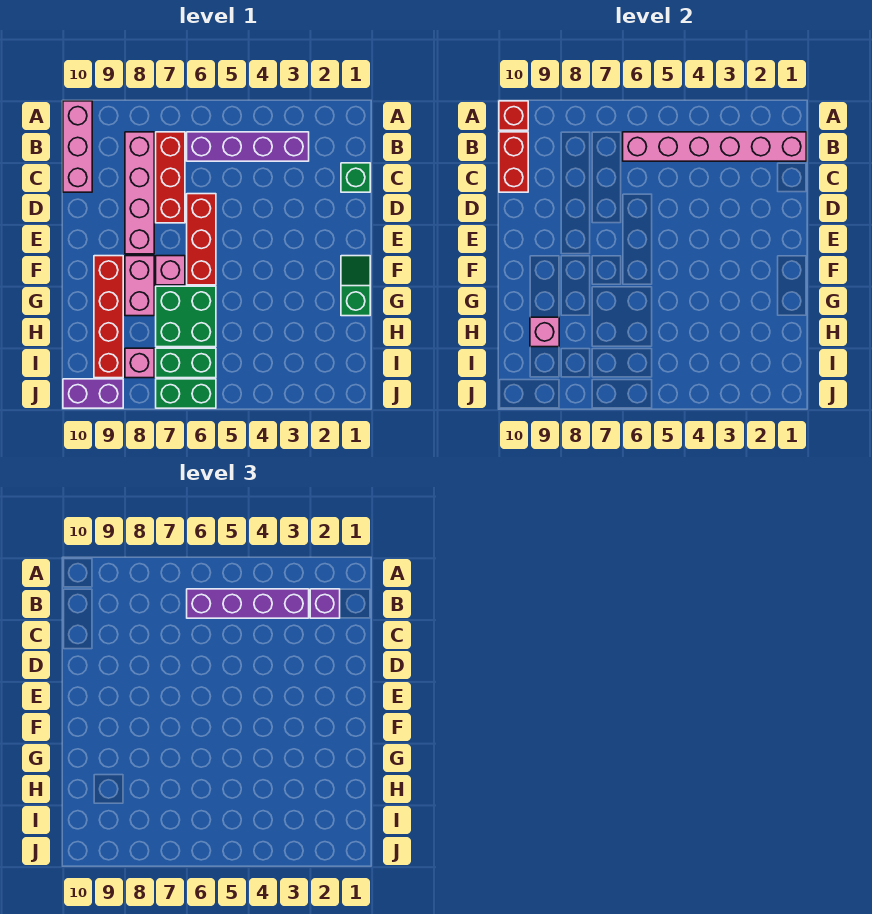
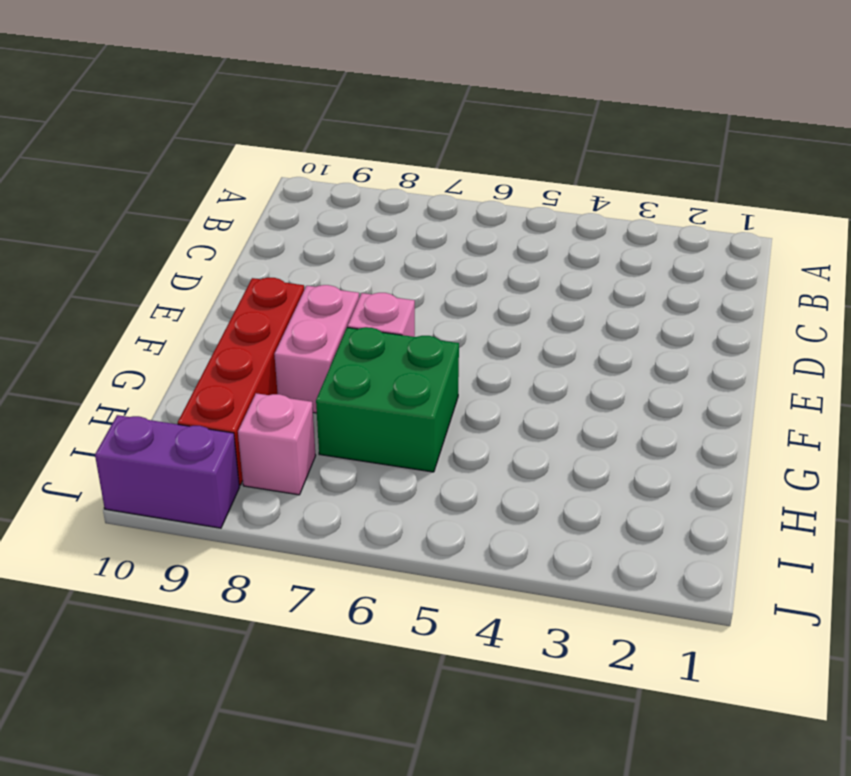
none -> pink brick A10:C10 level 1
none -> purple brick B3:B6 level 1
none -> red brick B7:D7 level 1

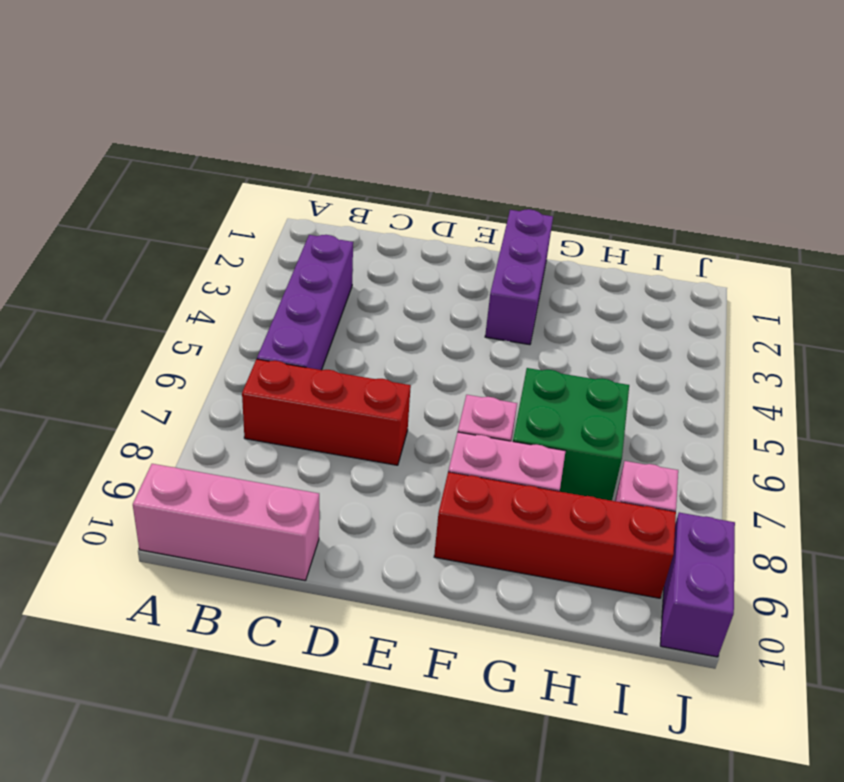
purple brick F1:F3 level 1 -> green slope F1:G1 level 1 top G
none -> pink brick B8:E8 level 1
none -> green brick C1 level 1
none -> red brick D6:F6 level 1

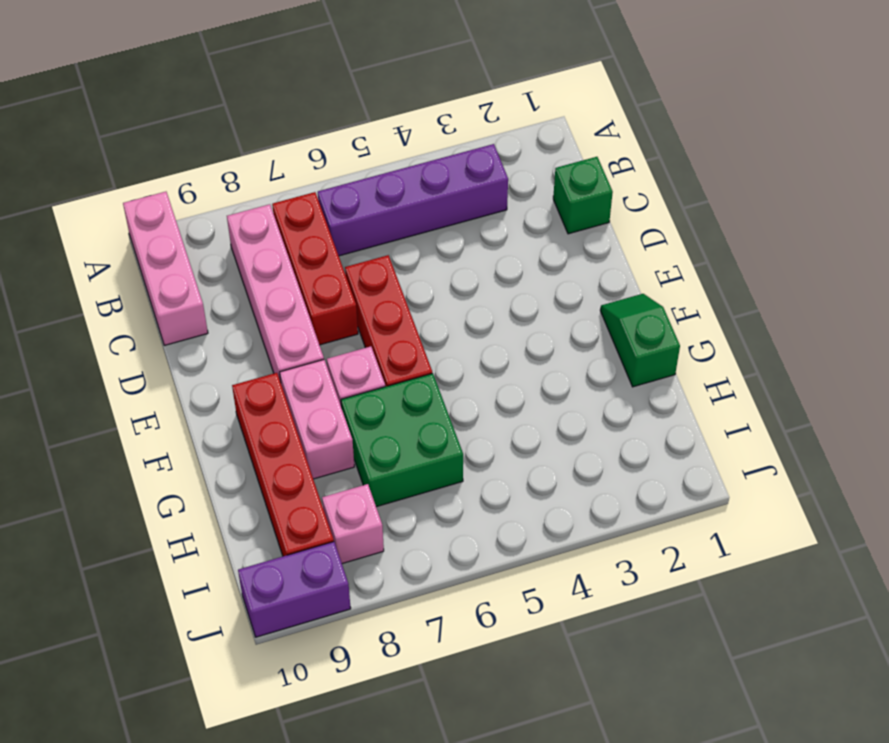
none -> green brick I6:I7 level 1
none -> green brick J6:J7 level 1
none -> red brick A10 level 2

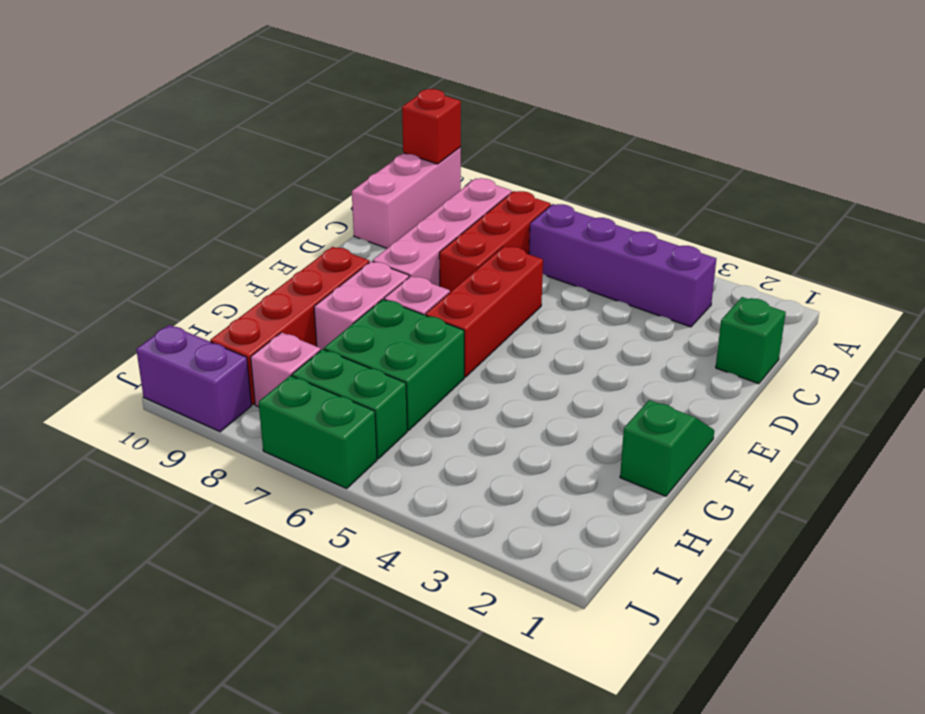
none -> pink brick B1:B6 level 2
none -> red brick B10:C10 level 2
none -> pink brick H9 level 2

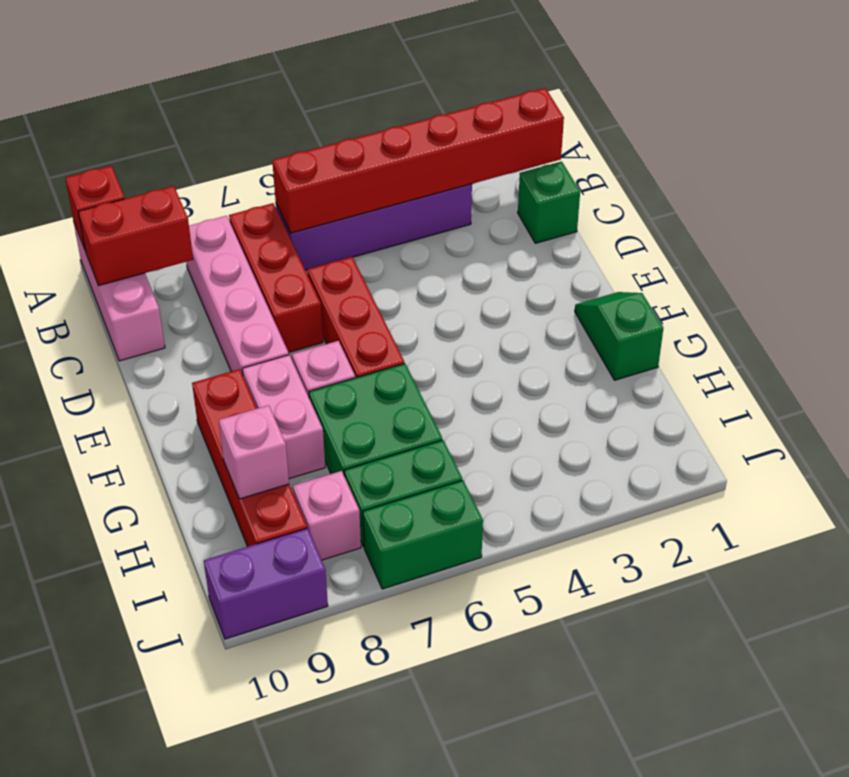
red brick B1:B6 level 2 -> pink brick B1:B6 level 2
red brick B9:B10 level 2 -> red brick B10:C10 level 2
none -> purple brick B2 level 3
none -> purple brick B3:B6 level 3

